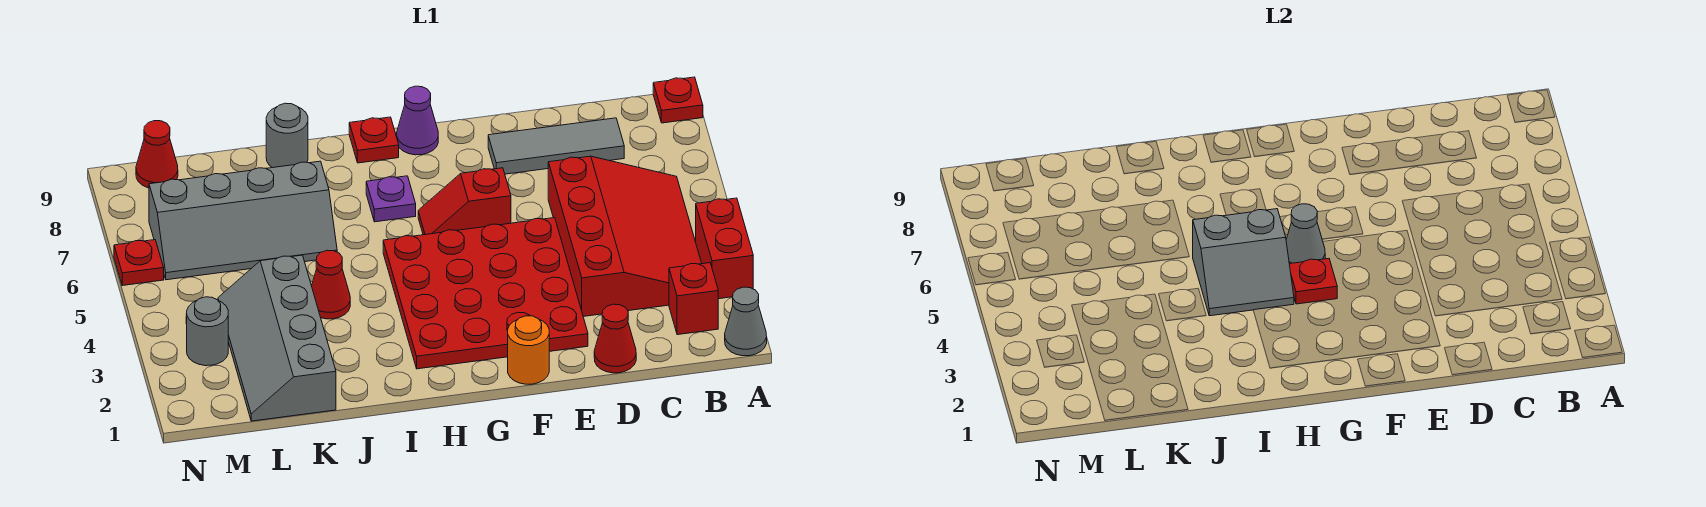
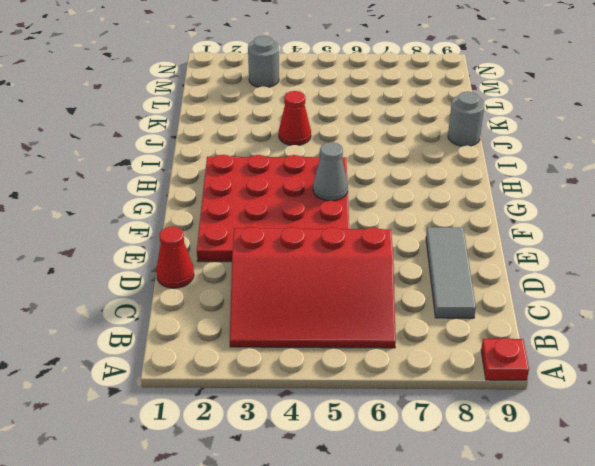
none -> grey cone A1 level 1
none -> red brick A3:A4 level 1
none -> red brick B2 level 1

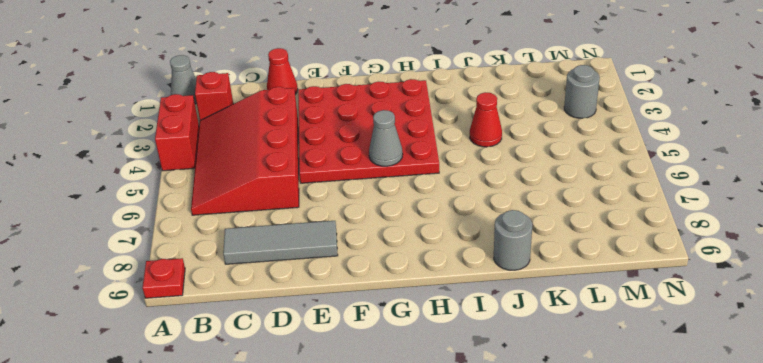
none -> orange round brick F1 level 1
none -> red slope F6:G6 level 1 top F
none -> purple cone G9 level 1

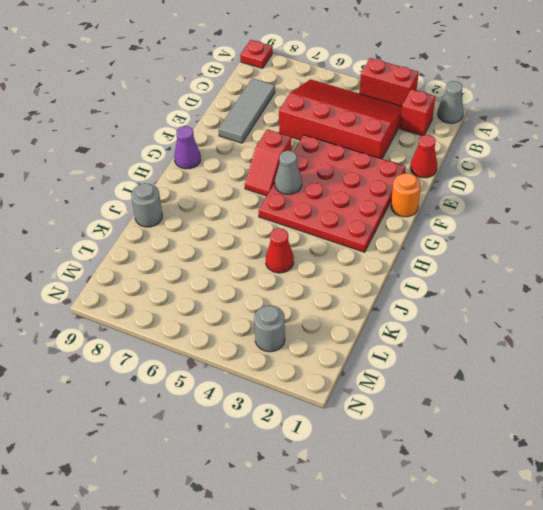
none -> purple plate H7 level 1
none -> red plate H9 level 1
none -> grey slope J6:M7 level 1 top 7

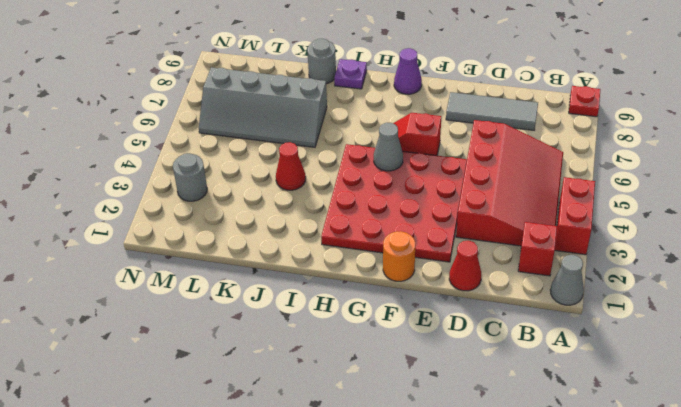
purple plate I9 level 1 -> purple plate H7 level 1
none -> red plate H9 level 1
none -> grey slope K1:L4 level 1 top K
none -> red cone M9 level 1

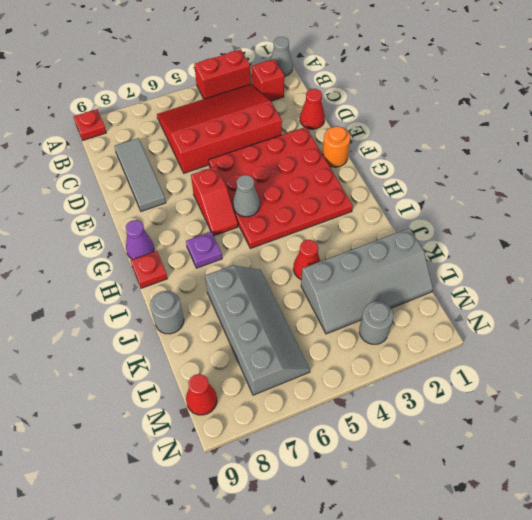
none -> red plate N6 level 1
none -> red plate G4 level 2
none -> grey slope H4:I5 level 2 top 5

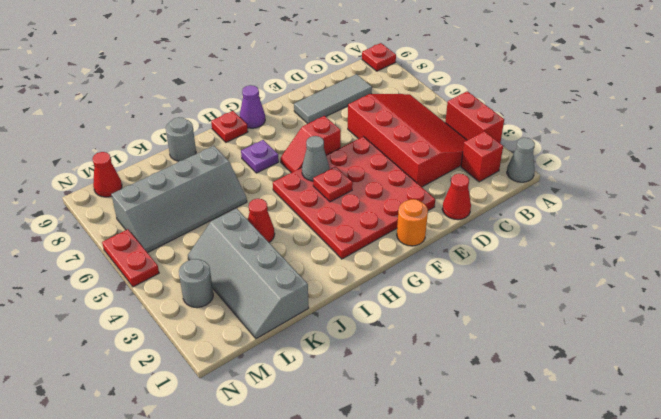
red plate N5:N6 level 1 -> red plate N6 level 1
none -> grey slope H4:I5 level 2 top 5

